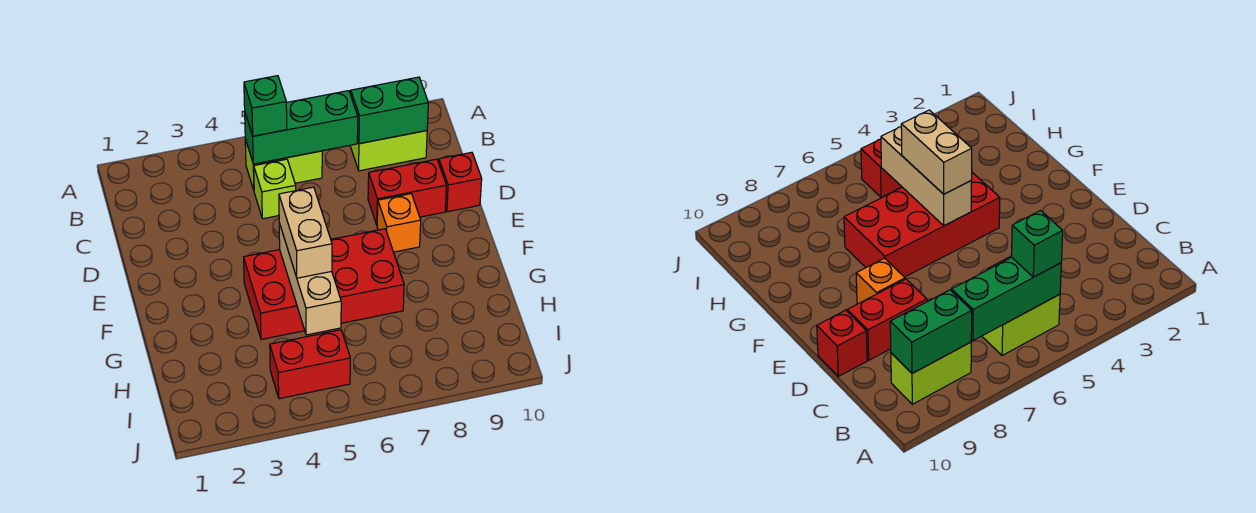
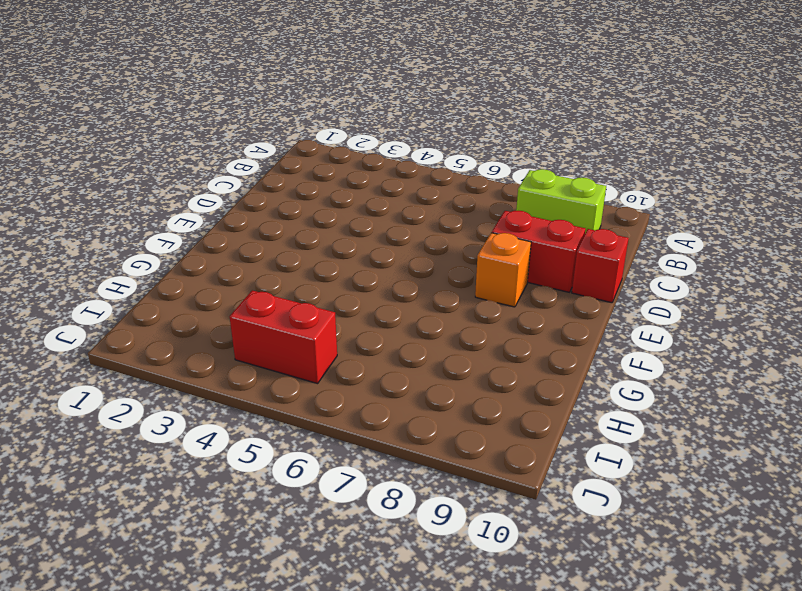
none -> lime brick B5:B6 level 1
none -> lime brick C5 level 1
none -> red brick F4:G7 level 1

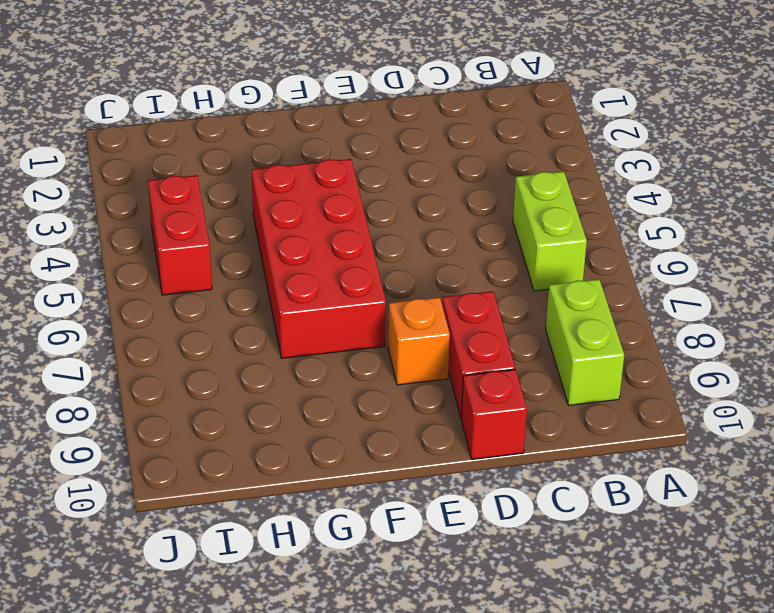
none -> lime brick C5 level 1
none -> green brick B5:B7 level 2
none -> green brick B8:B9 level 2

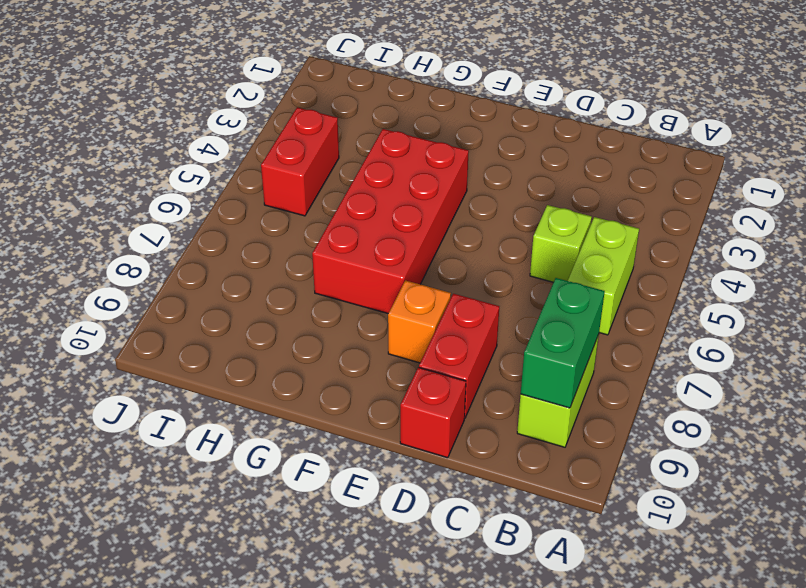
none -> green brick B5:B7 level 2
none -> tan brick F5:H5 level 2
none -> green brick B5 level 3

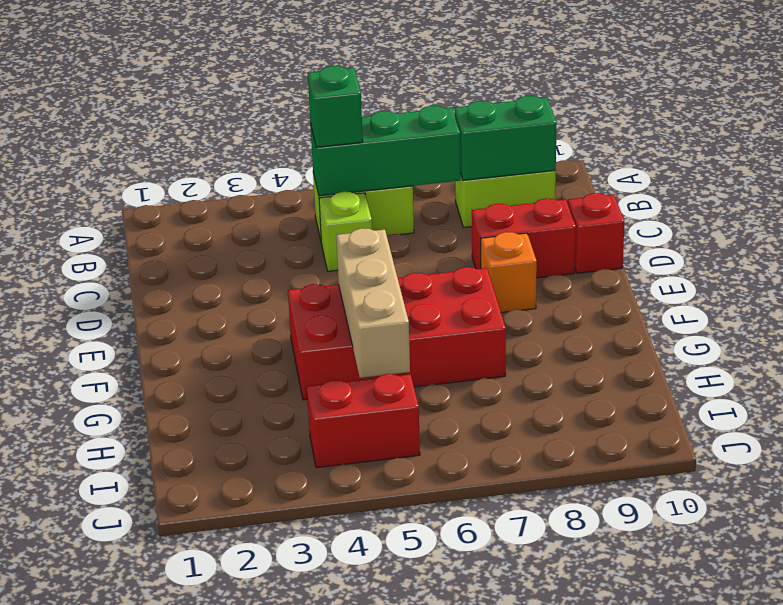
none -> tan brick F5:G5 level 3

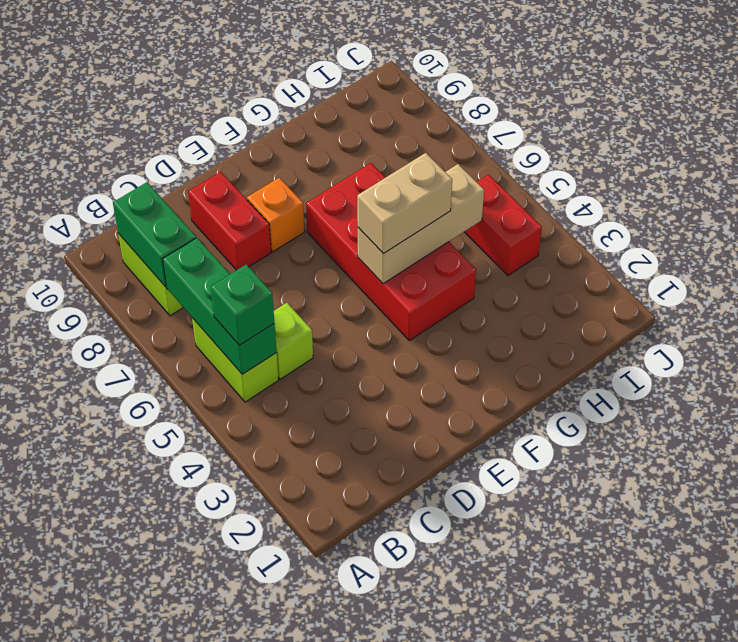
none -> red brick D10 level 1

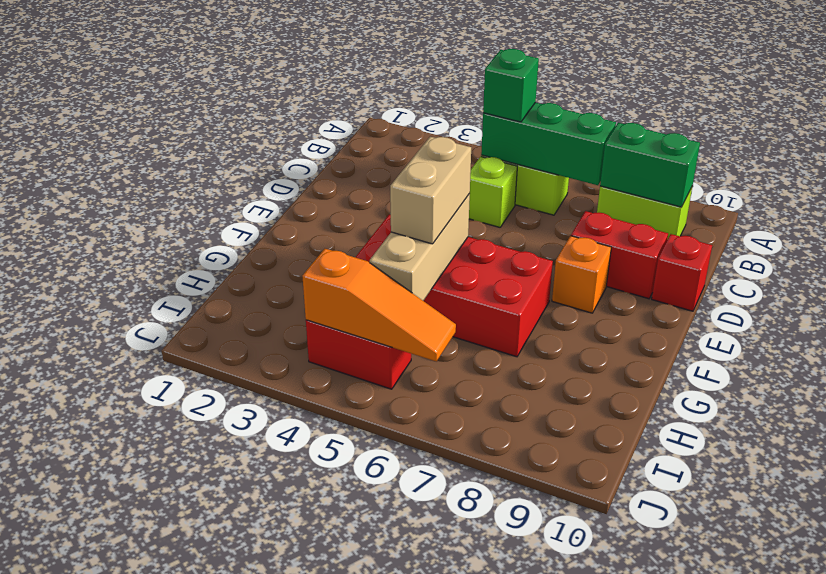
orange slope I4:I6 level 2 top 4 -> none

